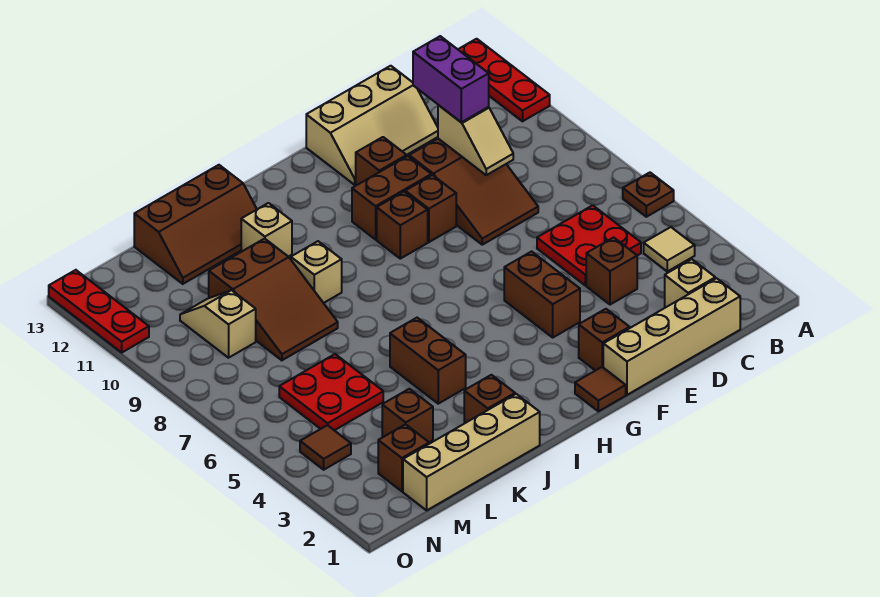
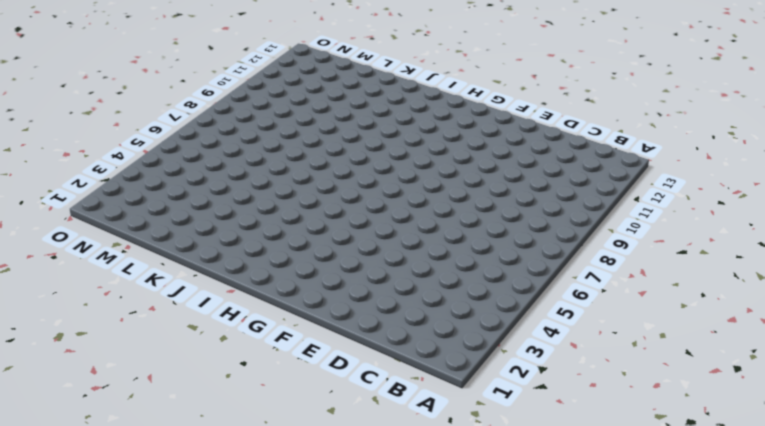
none -> brown plate A6 level 1
none -> red plate A11:A13 level 1
none -> tan tile B4 level 1
none -> tan brick C1:F1 level 1

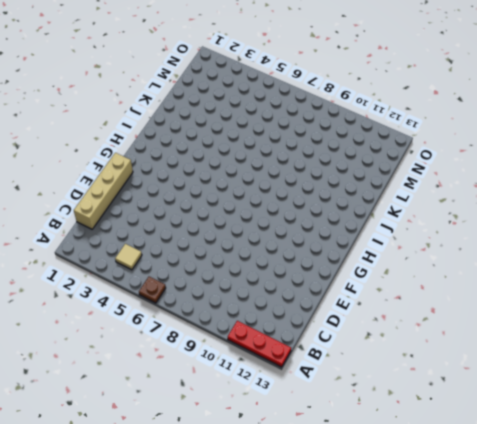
none -> tan brick C2 level 1
none -> red plate C5:D6 level 1
none -> brown brick D4 level 1
none -> brown slope D8:E10 level 1 top 10

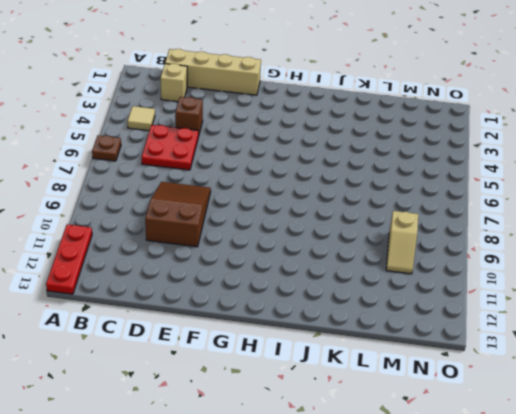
none -> tan slope D12:F13 level 1 top 13
none -> brown brick F2 level 1
none -> brown brick F4:F5 level 1
none -> brown brick F9 level 1

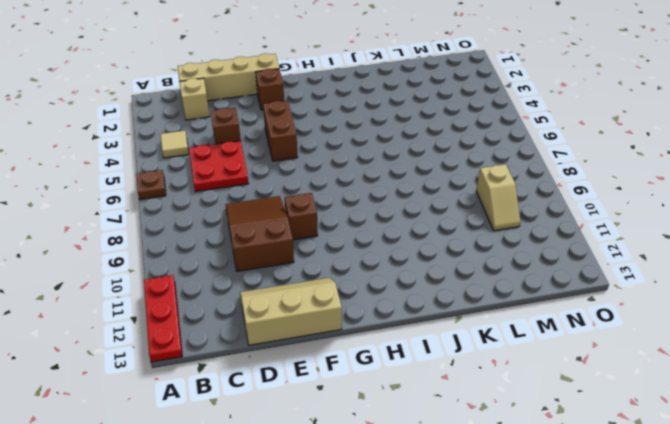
none -> brown brick F10:G10 level 1
none -> brown brick F11 level 1
none -> brown tile G1 level 1
none -> brown brick G9 level 1

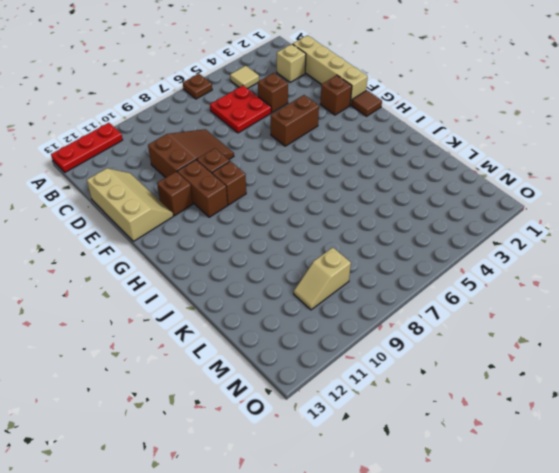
none -> tan brick J1:M1 level 1
none -> brown brick J2 level 1
none -> brown brick J4:J5 level 1
none -> tan brick J9 level 1

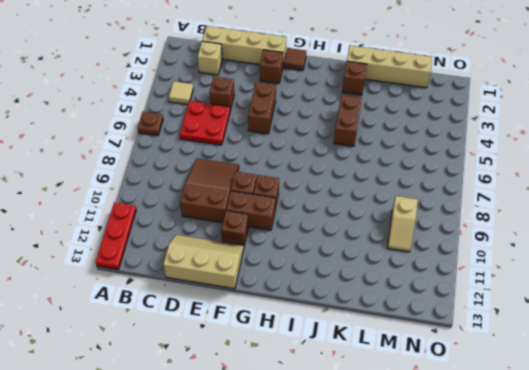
none -> tan brick J9 level 1
none -> tan brick J11 level 1
none -> brown slope J12:L13 level 1 top 13
none -> brown slope K8:L10 level 1 top 10

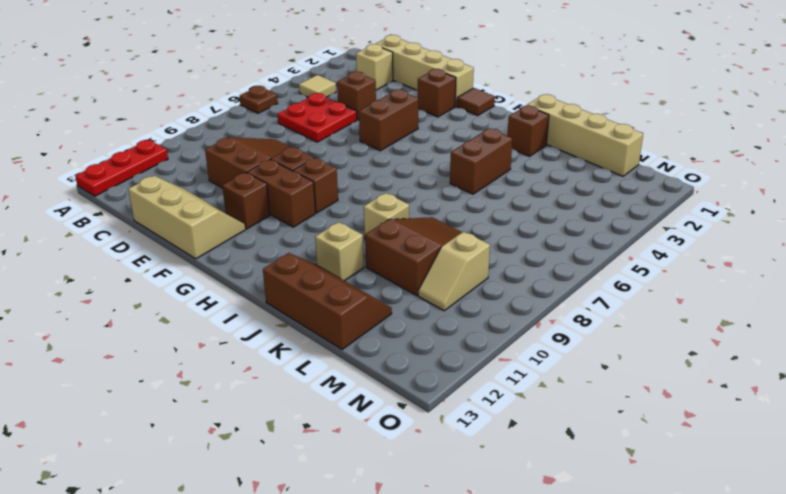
none -> brown brick L3 level 1
none -> red plate L5:M6 level 1
none -> brown brick M2 level 1
none -> brown tile N4 level 1

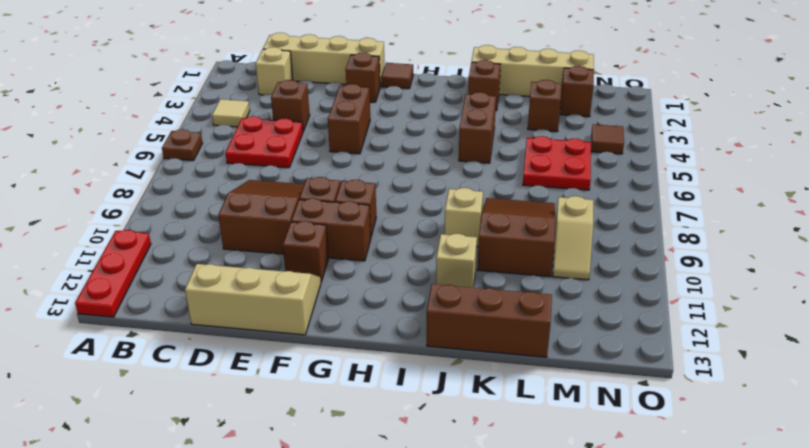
none -> red plate O11:O13 level 1
none -> tan slope D9:D10 level 2 top 10
none -> purple brick D10:D11 level 3

